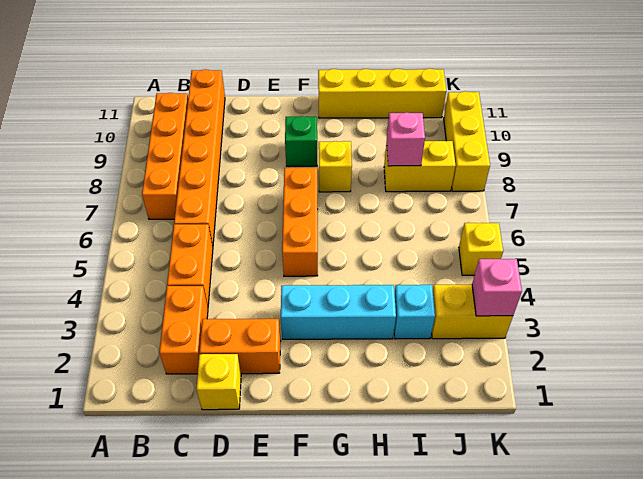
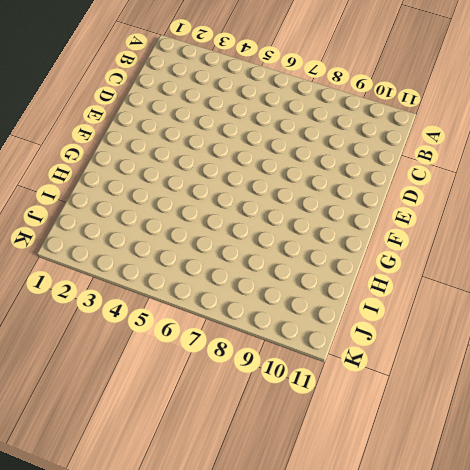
none -> orange brick B7:B10 level 1
none -> orange brick C2:C3 level 1
none -> orange brick C4:C5 level 1

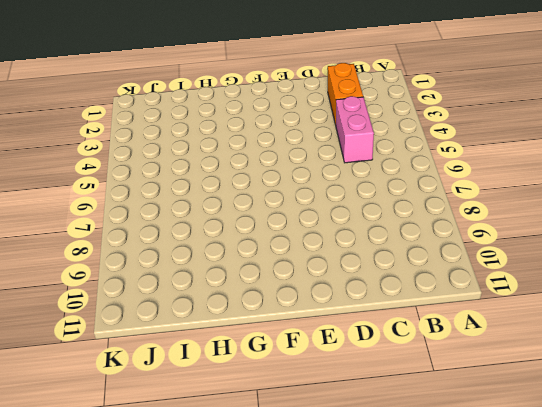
pink brick C4:C5 level 1 -> orange brick C4:C5 level 1
none -> orange brick B7:B10 level 1
none -> orange brick C6:C11 level 1
none -> yellow brick D1 level 1

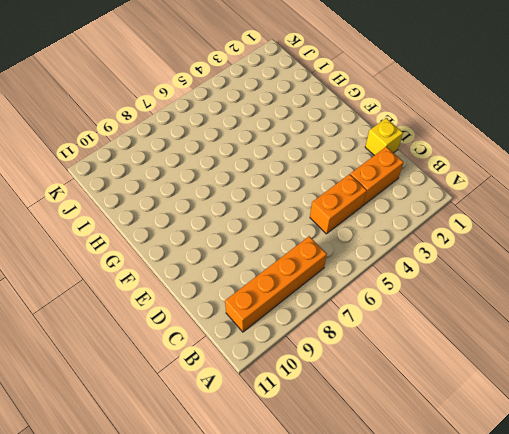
none -> orange brick C6:C11 level 1
none -> orange brick D2:E2 level 1
none -> cyan brick F3:H3 level 1

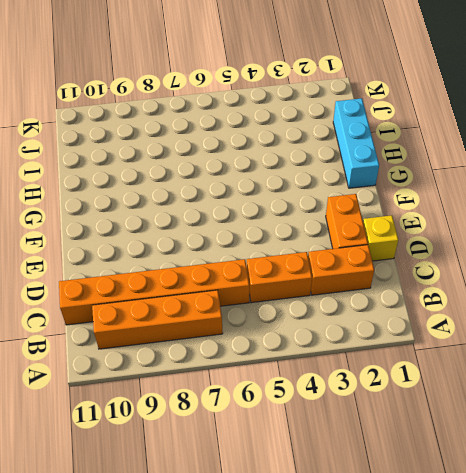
cyan brick G1:I1 level 1 -> cyan brick F3:H3 level 1
none -> orange brick F5:F7 level 1
none -> green brick F9 level 1
none -> yellow brick G8 level 1

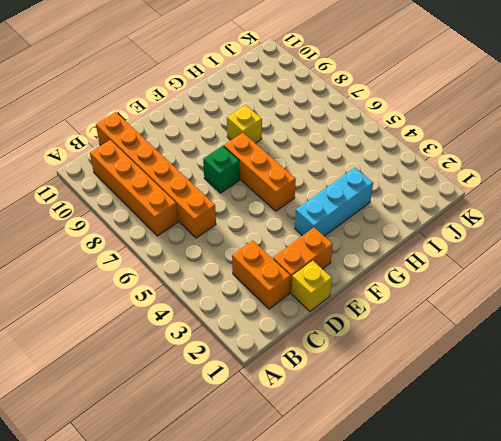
green brick E7 level 1 -> green brick F9 level 1
none -> orange brick C4:C5 level 1
none -> yellow brick G11:J11 level 1
none -> cyan brick I3 level 1

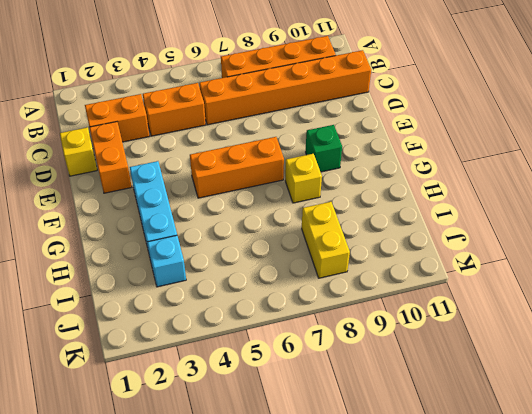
none -> yellow brick G11:J11 level 1
none -> yellow brick J3:K3 level 1
none -> yellow brick K5 level 1

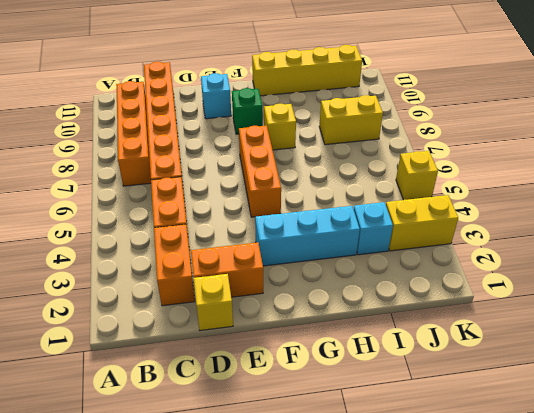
cyan brick E10 level 1 -> none
none -> yellow brick K8:K10 level 1
none -> pink brick I8 level 2
none -> pink brick K3 level 2

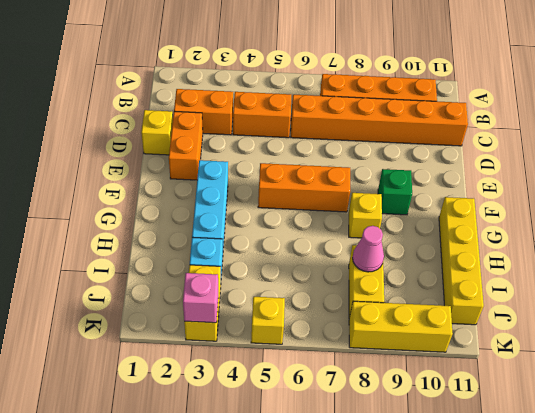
pink cone I8 level 2 -> pink brick I8 level 2

